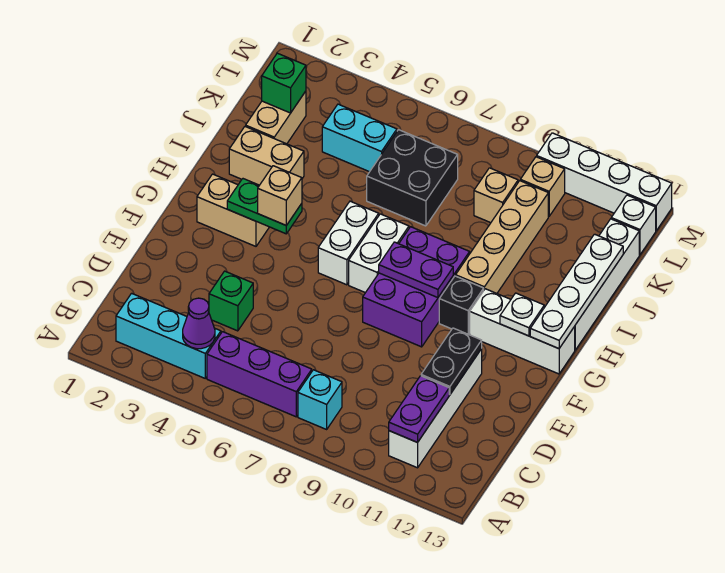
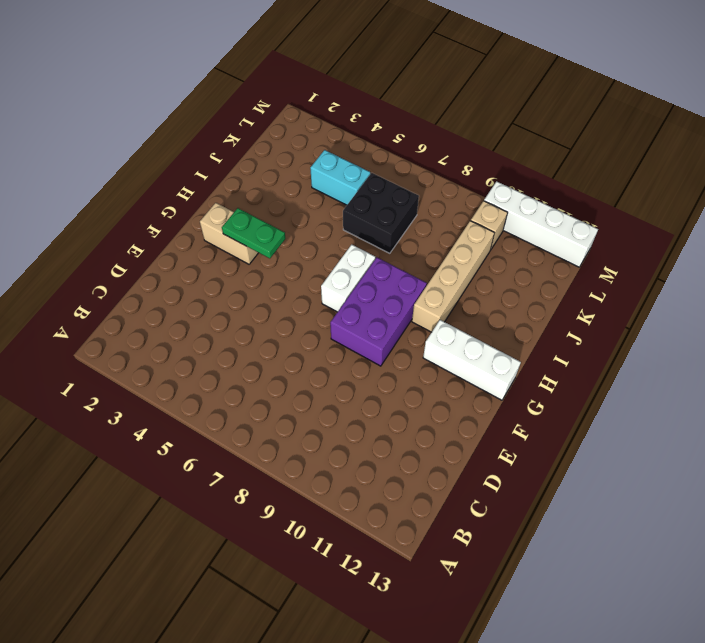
none -> cyan brick B2:B4 level 1
none -> purple brick B5:B7 level 1
none -> cyan brick B8 level 1
none -> white brick B11:E11 level 1

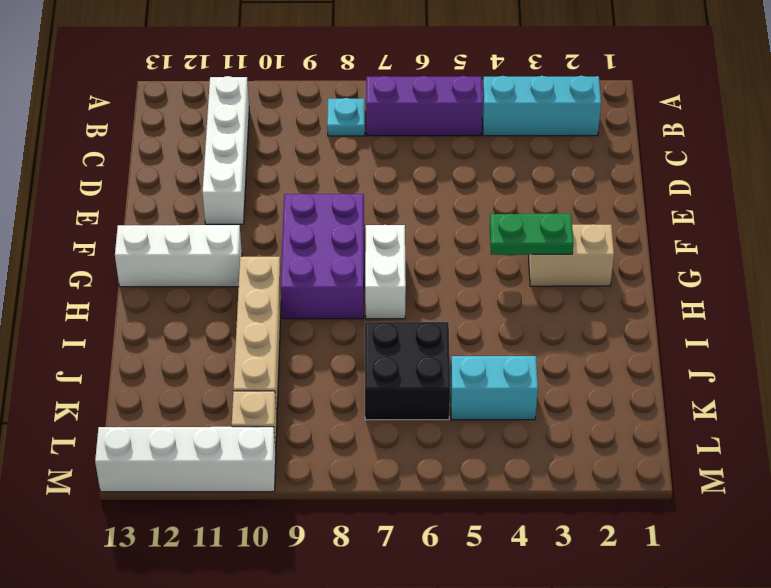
cyan plate B8 level 1 -> cyan brick B8 level 1
none -> green brick D4 level 1
none -> white brick G6:H6 level 1
none -> black brick G10 level 1
none -> white brick H13:K13 level 1

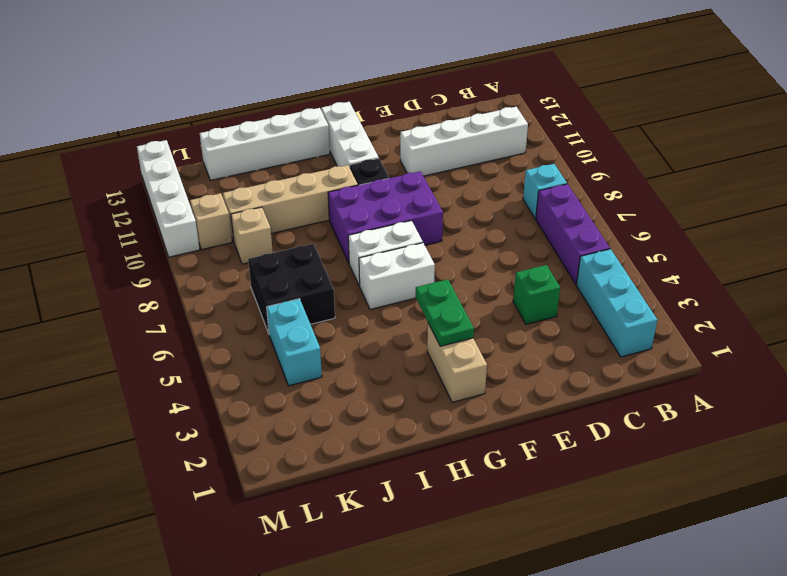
none -> tan brick I2:I3 level 1
none -> tan brick J2:K2 level 1
none -> white brick L13 level 1
none -> purple cone B4 level 2

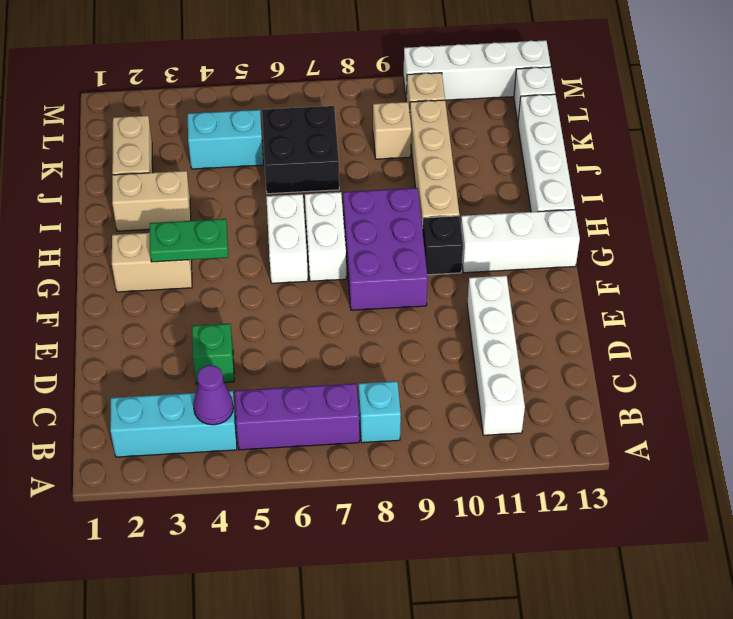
none -> purple plate B11:C11 level 2
none -> black plate D11:E11 level 2
none -> purple plate G8:G9 level 2
none -> white plate G12 level 2

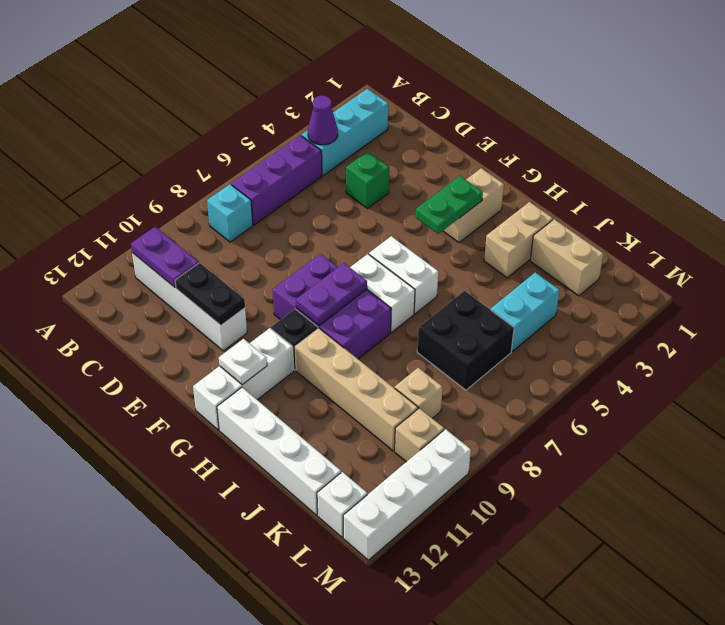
none -> white plate G13:J13 level 2
none -> green brick K2 level 2
none -> tan brick G4 level 3

